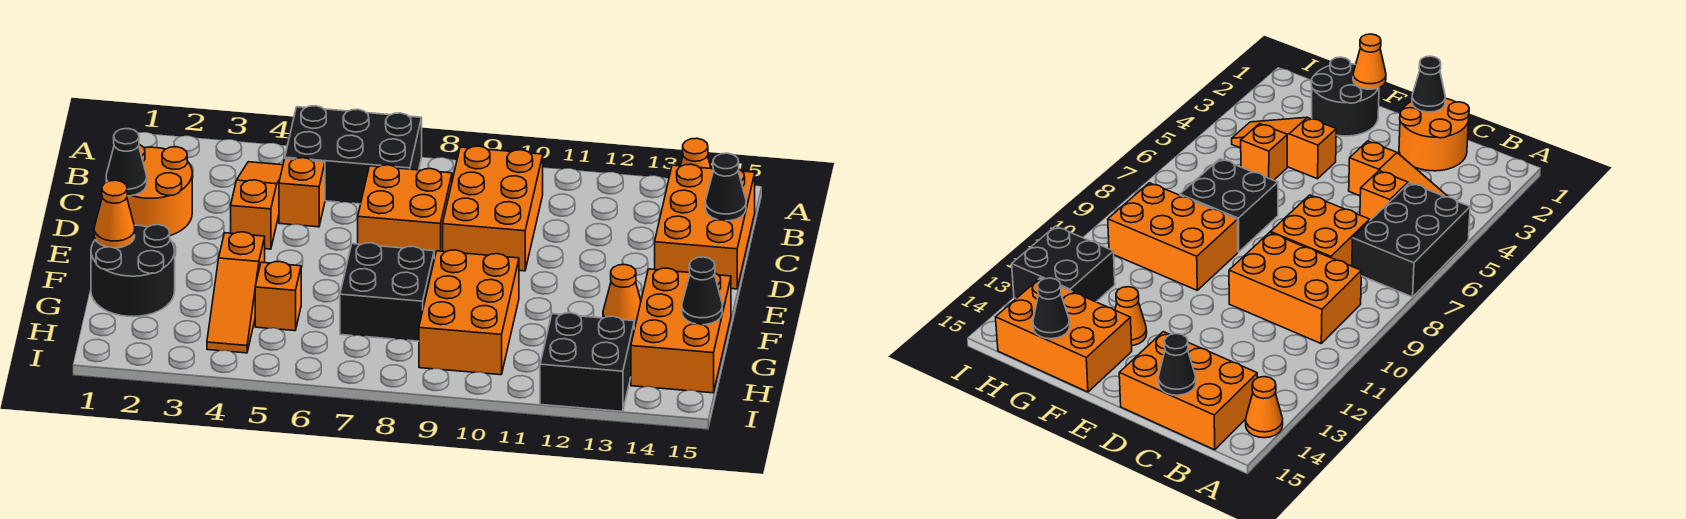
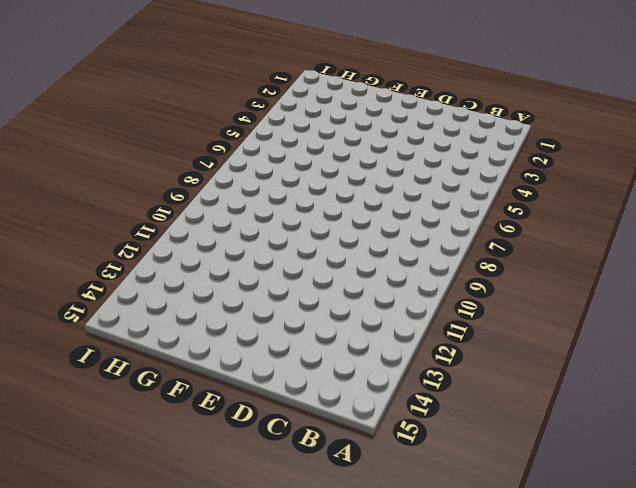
none -> black brick A5:B7 level 1
none -> orange cone A14 level 1
none -> orange slope B4:D4 level 1 top D

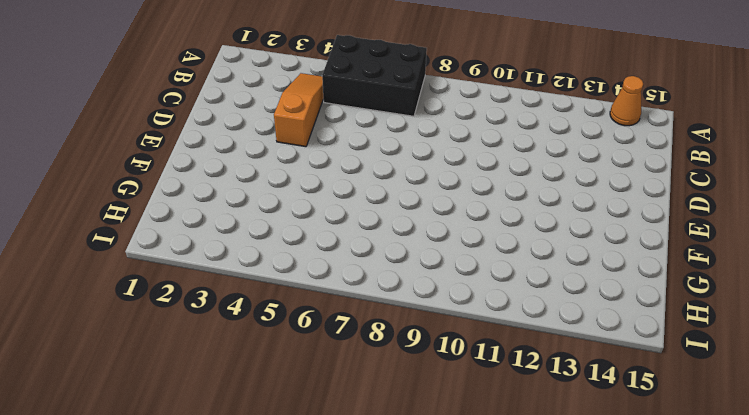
none -> orange brick B9:D10 level 1
none -> orange brick B14:D15 level 1
none -> orange round brick C1:D2 level 1

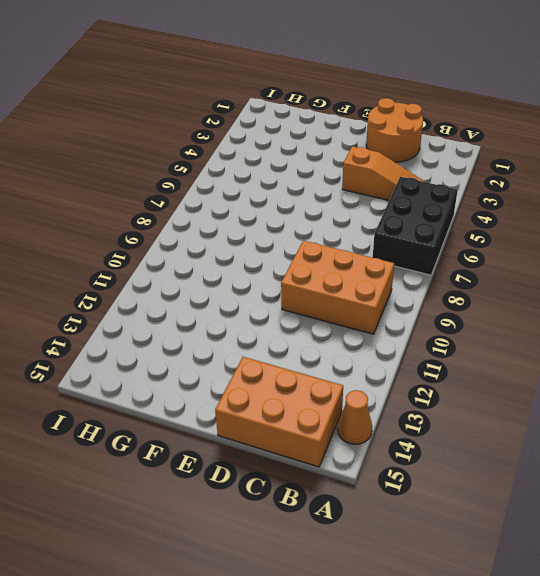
none -> orange brick C5 level 1
none -> orange brick C7:D8 level 1
none -> black round brick F1:G2 level 1

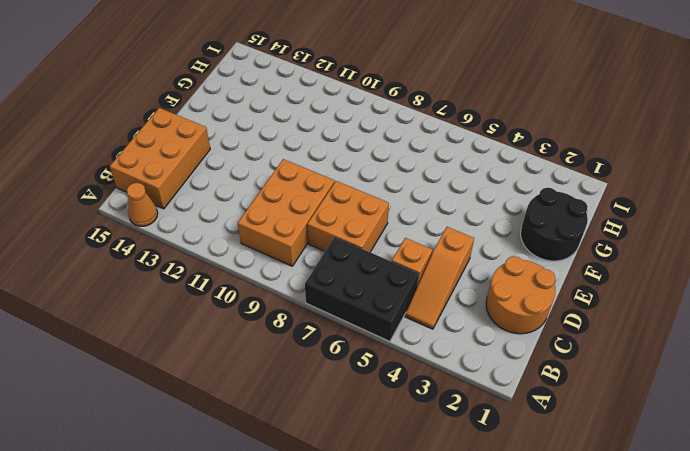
none -> orange slope F4:H4 level 1 top F
none -> black brick F7:G8 level 1
none -> orange brick F9:H10 level 1

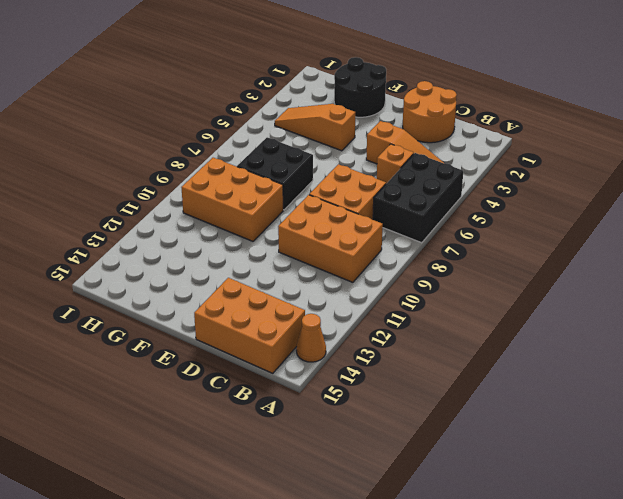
none -> orange cone F13 level 1
none -> orange brick F14:H15 level 1
none -> orange brick G5 level 1

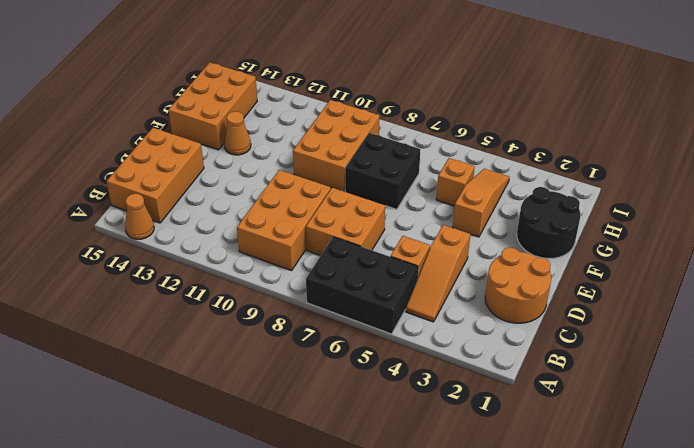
none -> black brick H12:I13 level 1
none -> black cone C15 level 2
none -> black cone D1 level 2

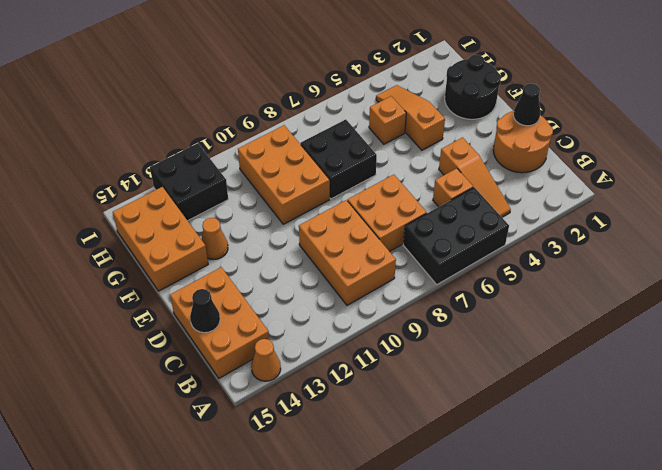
none -> orange cone F1 level 2
none -> black cone G15 level 2

